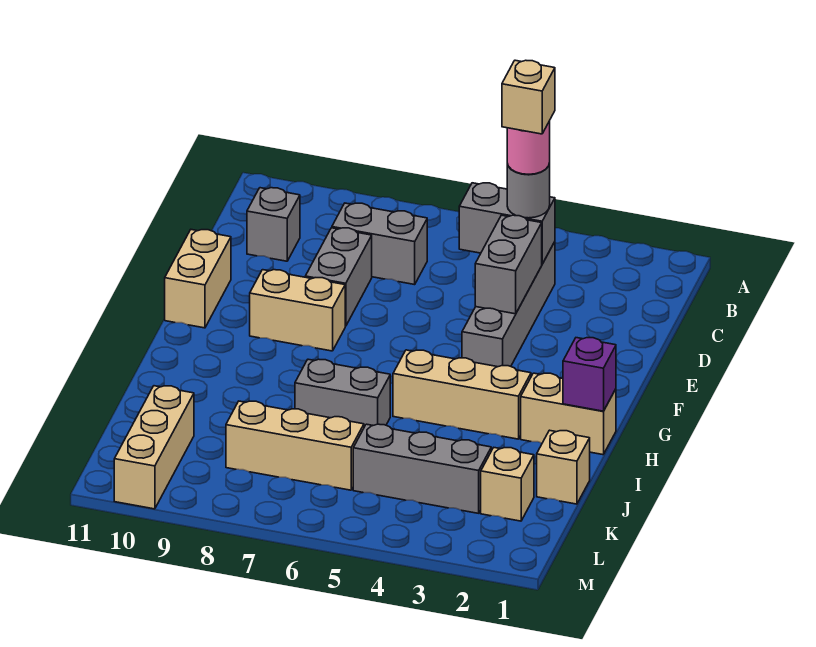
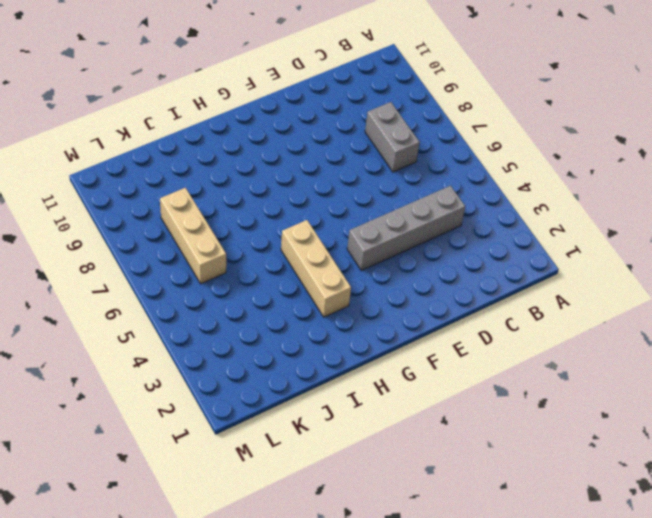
none -> grey brick C10 level 1
none -> grey brick D8:E8 level 1
none -> tan brick E11:F11 level 1

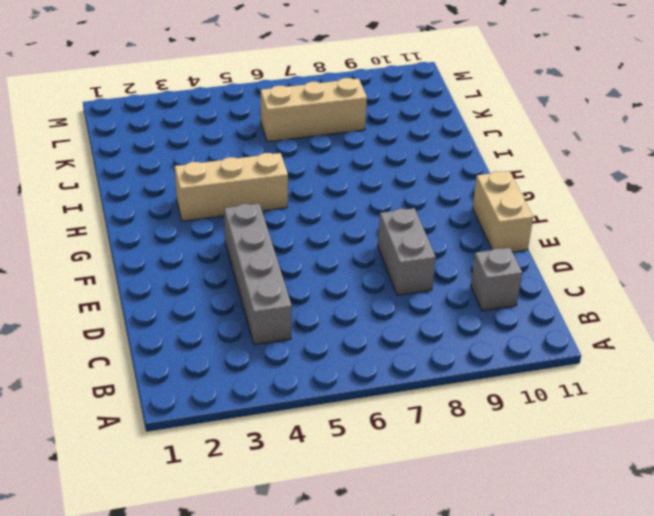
none -> grey brick C7:C8 level 1
none -> tan brick F8:F9 level 1
none -> tan brick H1:H2 level 1

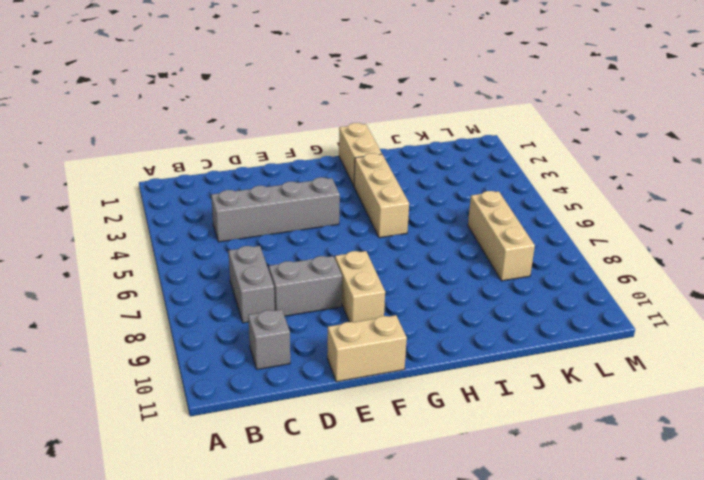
none -> grey brick I6:I7 level 1
none -> tan brick J1 level 1
none -> tan brick K2 level 1

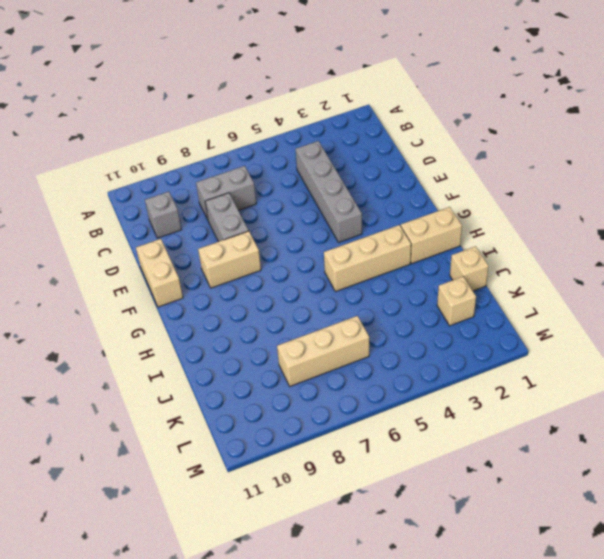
none -> grey brick I6:I7 level 1
none -> grey brick K3:K5 level 1
none -> tan brick K10:M10 level 1

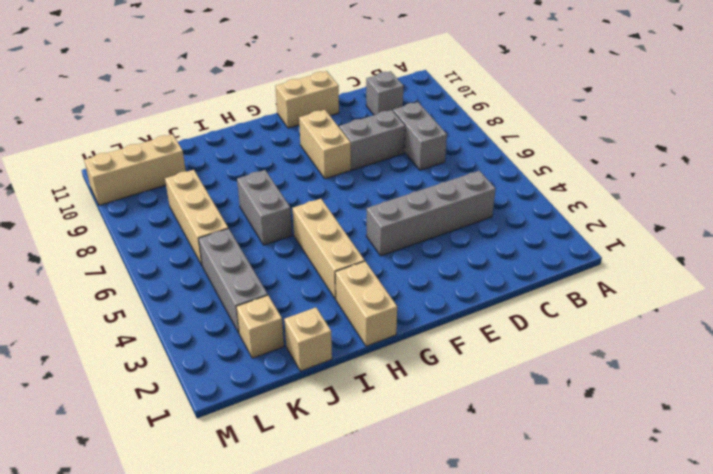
none -> grey brick C4:C5 level 2
none -> grey brick D4:E4 level 2
none -> purple brick H1 level 2

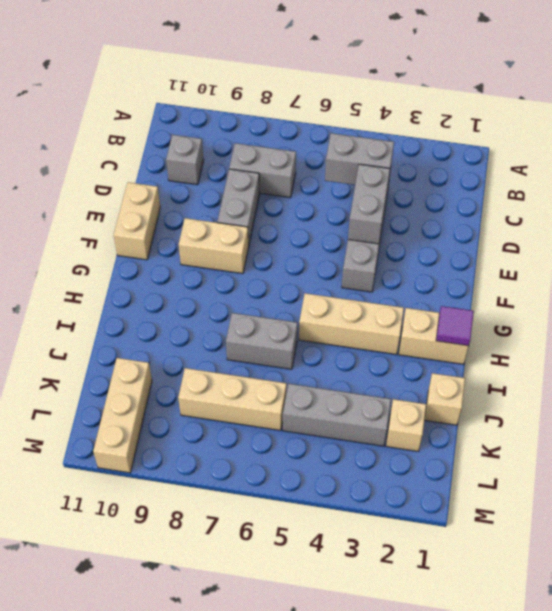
purple tile H1 level 2 -> purple brick H1 level 2
none -> grey round brick C4 level 3
none -> pink round brick C4 level 4
none -> tan brick C4 level 5

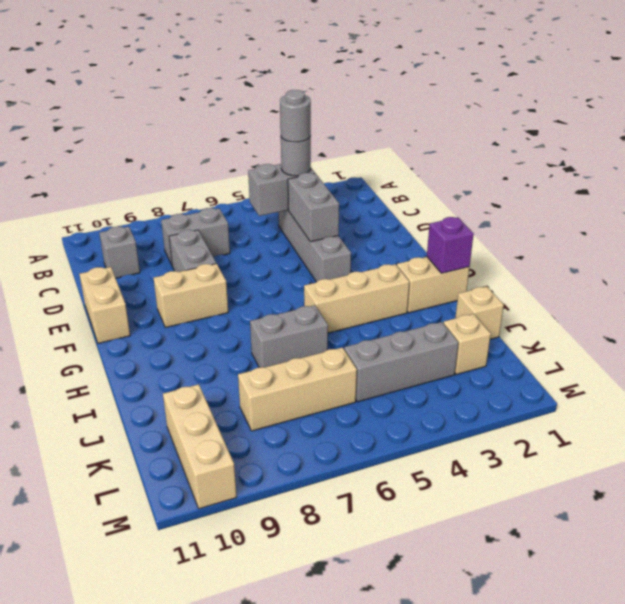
grey round brick C4 level 4 -> pink round brick C4 level 4
none -> tan brick C4 level 5

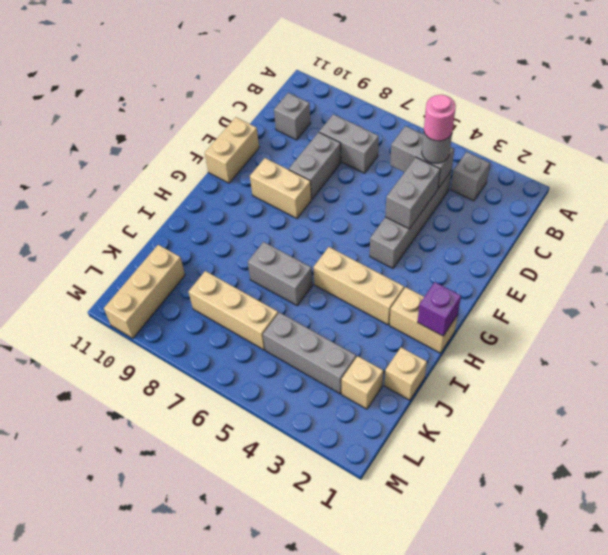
grey brick B3 level 1 -> none
none -> tan brick C4 level 5

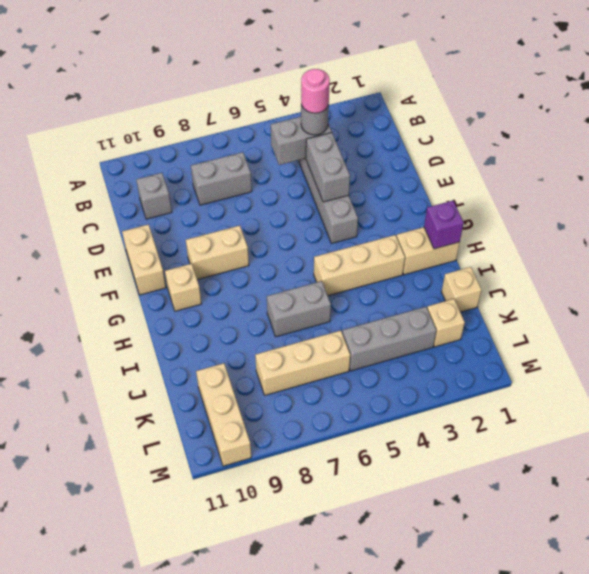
tan brick G10 level 1 -> tan brick C4 level 5
none -> grey brick D8:E8 level 1

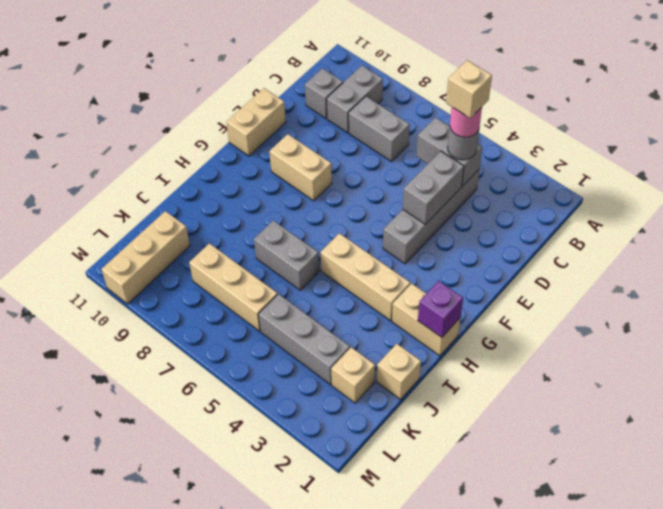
grey brick B9:C9 level 1 -> grey brick D8:E8 level 1

